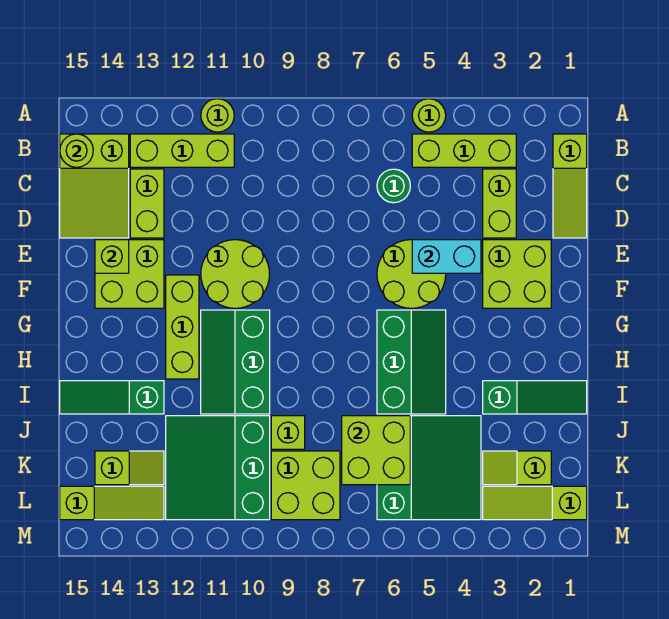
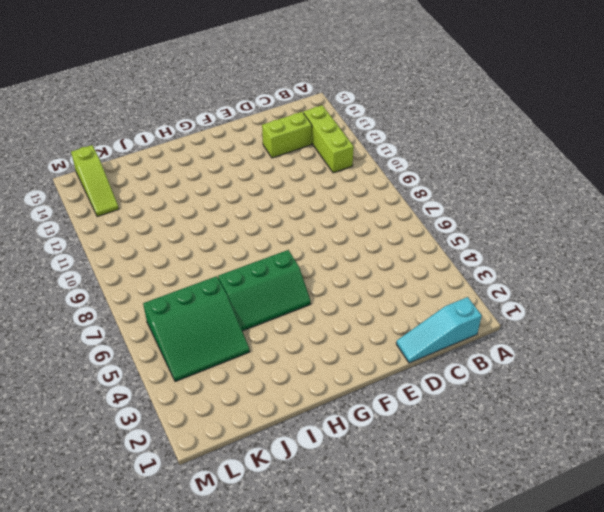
cyan slope B1:D1 level 1 top B -> lime slope B1:D1 level 1 top B
none -> lime round brick A5 level 1
none -> lime round brick A11 level 1
none -> lime brick B3:B5 level 1
none -> lime slope B14:D15 level 1 top B

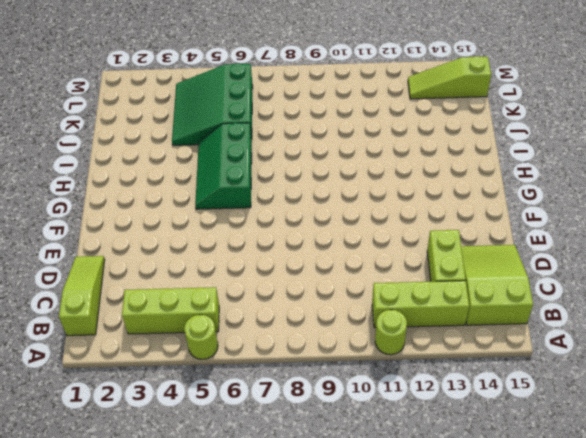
none -> lime brick C3:D3 level 1
none -> green round brick C6 level 1
none -> lime brick E2:F3 level 1
none -> lime round brick E5:F6 level 1

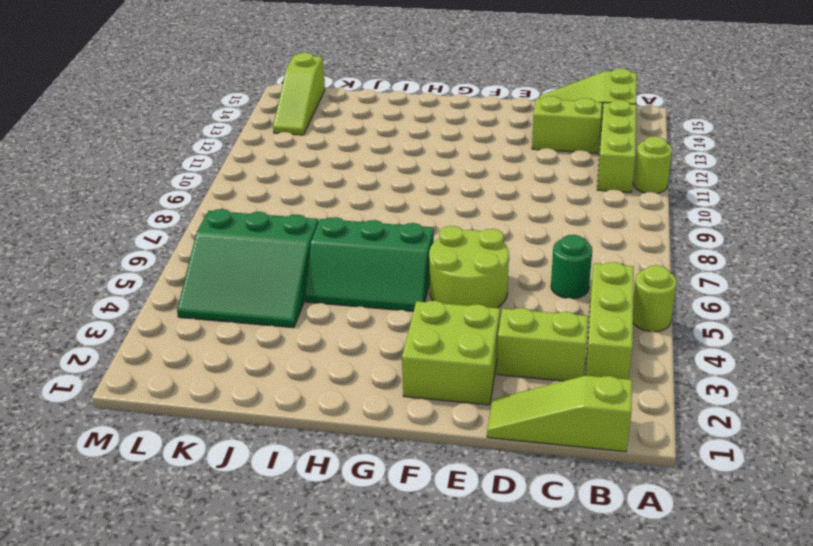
none -> lime round brick E10:F11 level 1
none -> lime brick E13:F14 level 1
none -> lime brick F12:H12 level 1
none -> green slope G10:I11 level 1 top 10

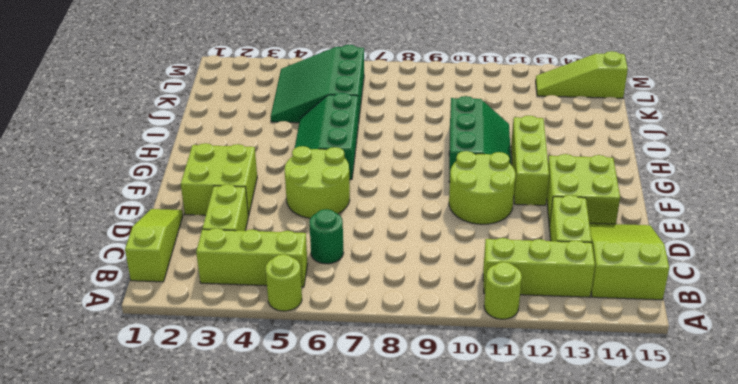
none -> green slope I1:I3 level 1 top 3
none -> green slope I13:I15 level 1 top 13
none -> lime brick J9 level 1
none -> green slope J10:L12 level 1 top 10

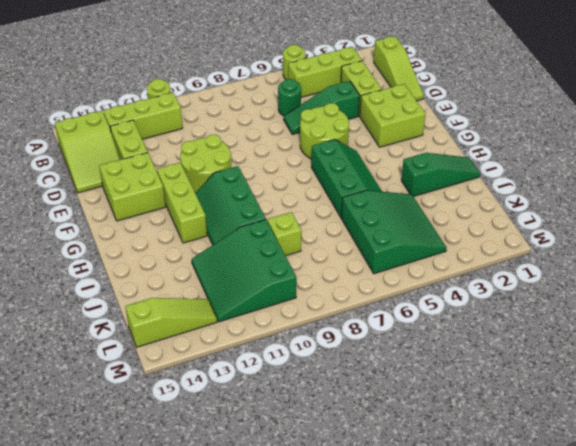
green slope D4:D6 level 1 top 4 -> green slope I13:I15 level 1 top 13
none -> lime slope K2:K3 level 1 top 2
none -> lime brick K8:L9 level 1
none -> lime slope K13:K14 level 1 top 14
none -> lime slope L1:L3 level 1 top 1

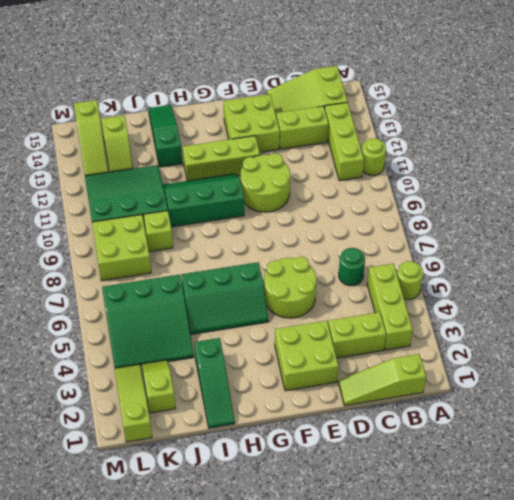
none -> lime round brick B15 level 2
none -> cyan brick E4:E5 level 2
none -> lime brick E14 level 2
none -> lime brick J6:K7 level 2

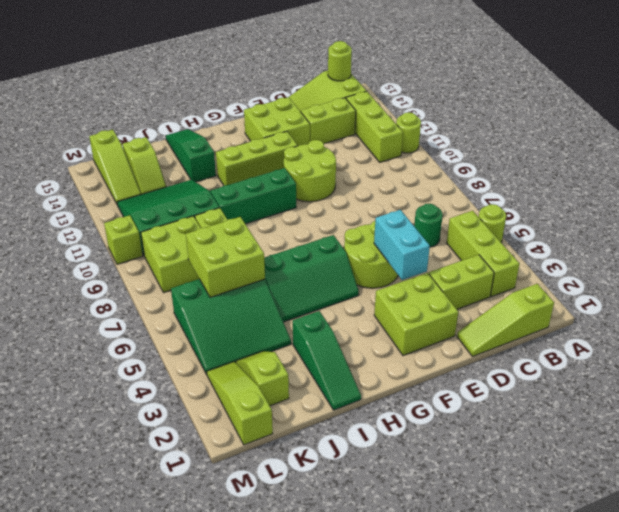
lime brick M10 level 1 -> lime brick E14 level 2

